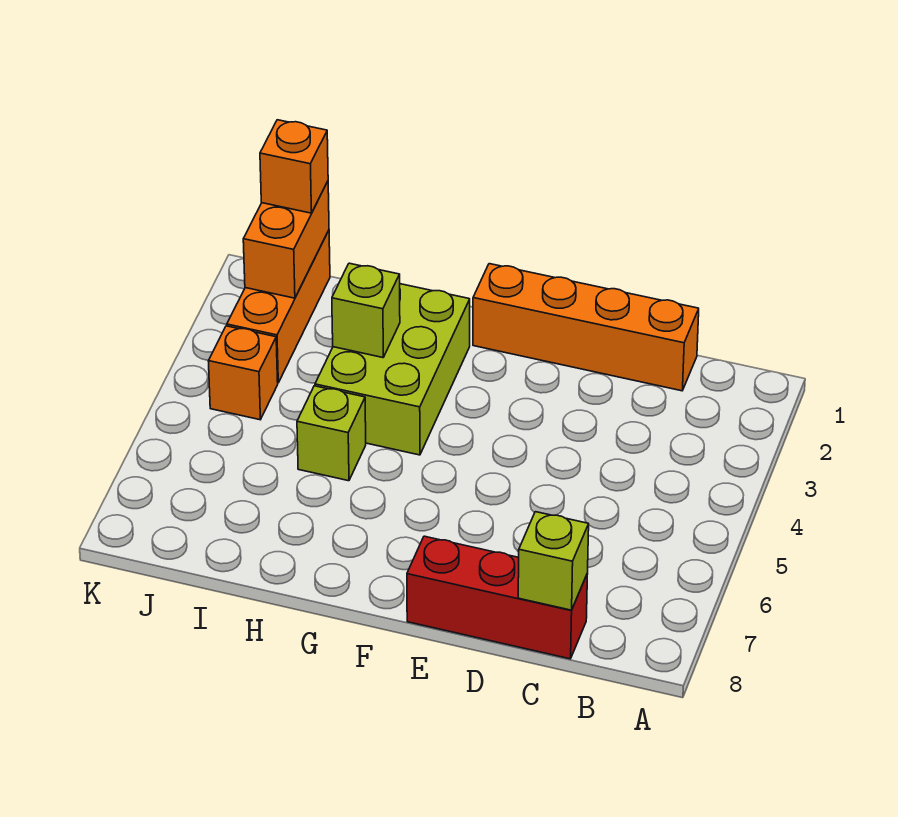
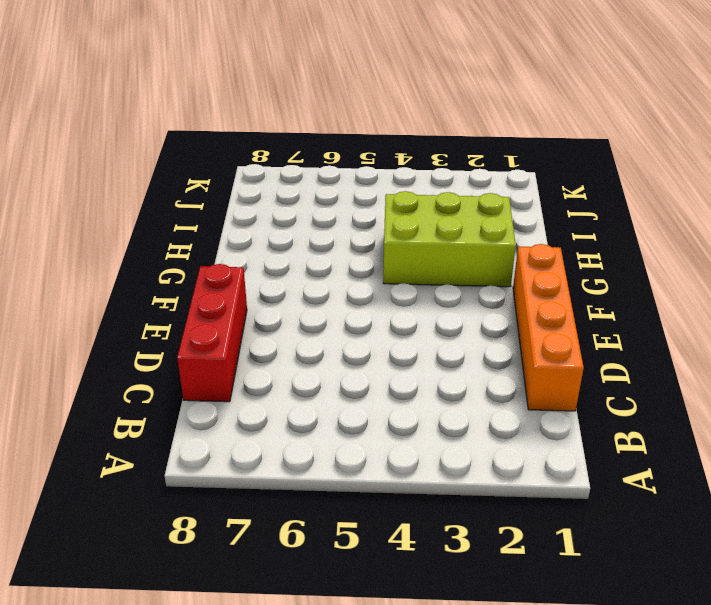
none -> lime brick H5 level 1
none -> orange brick J1:J3 level 1

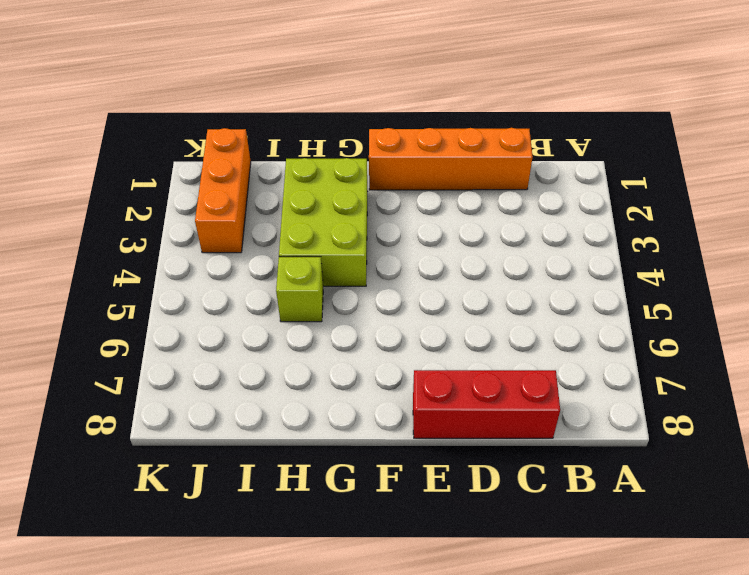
none -> orange brick J4 level 1
none -> lime brick C8 level 2

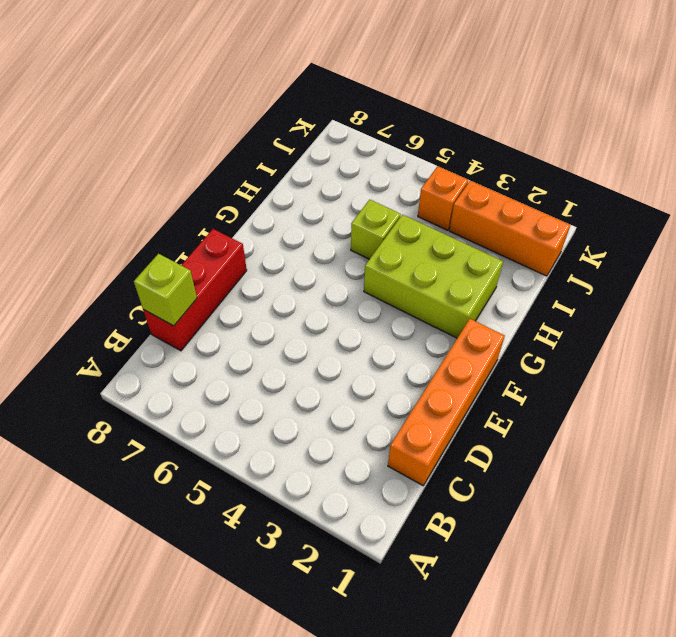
none -> lime brick H3 level 2
none -> orange brick J1:J2 level 2

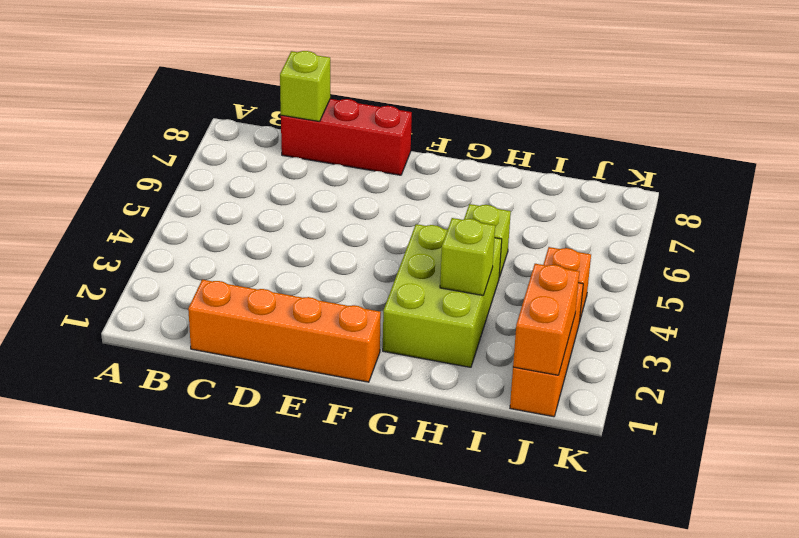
none -> orange brick J1 level 3

